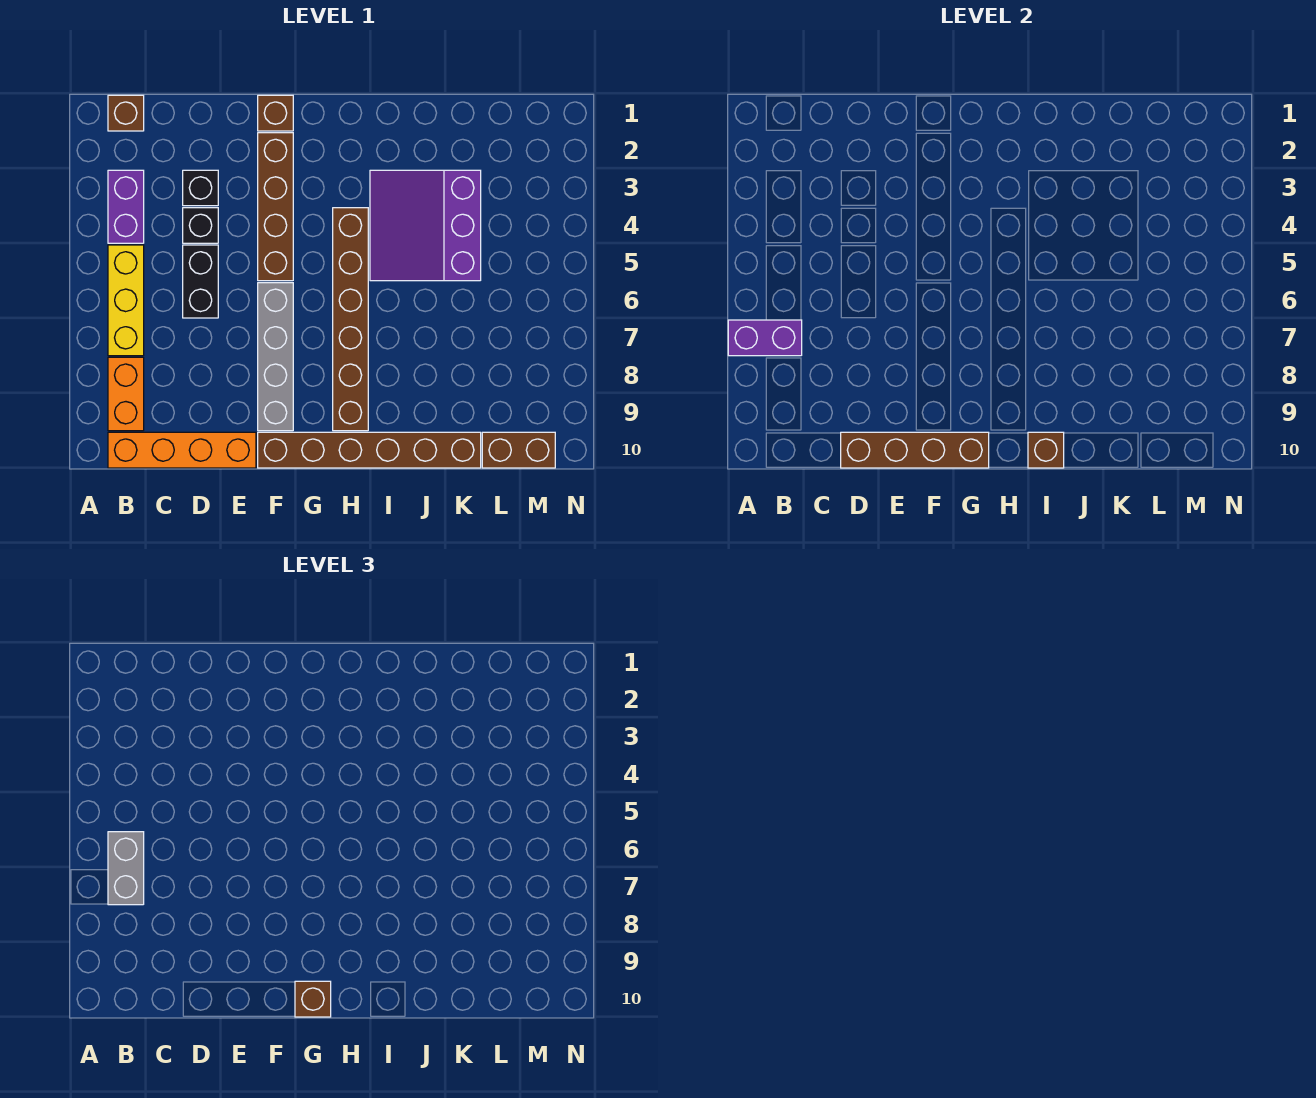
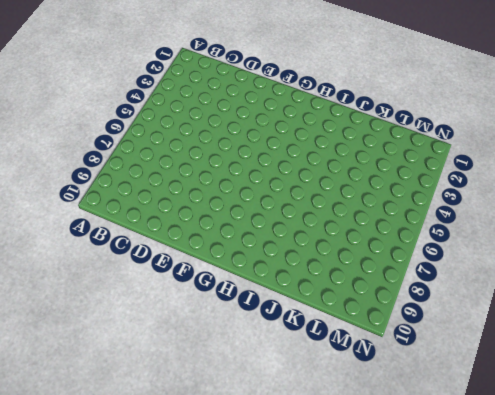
none -> brown brick B1 level 1
none -> purple brick B3:B4 level 1
none -> yellow brick B5:B7 level 1

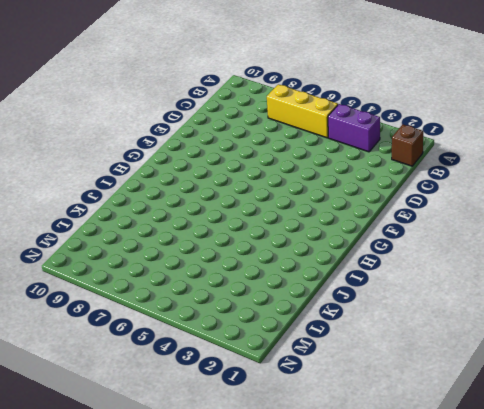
none -> orange brick B8:B9 level 1
none -> orange brick B10:E10 level 1
none -> black brick D3 level 1

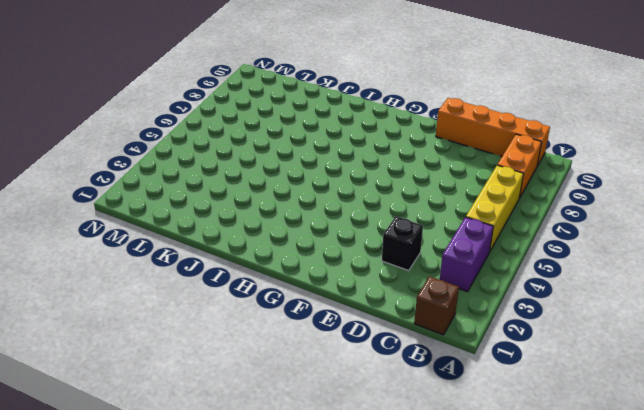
none -> black brick D4 level 1
none -> black brick D5:D6 level 1
none -> brown brick F1 level 1

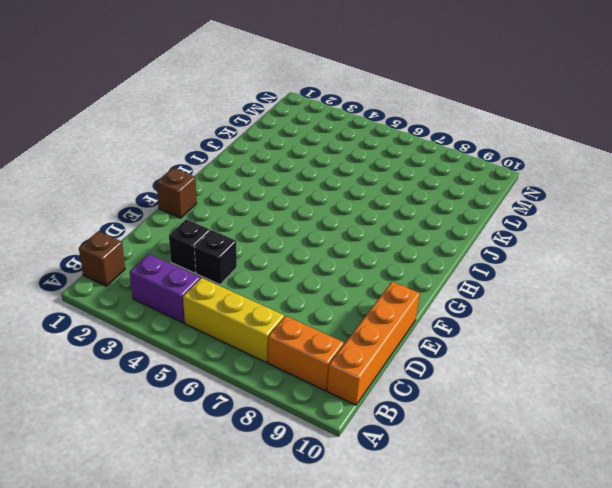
none -> black brick D5:D6 level 1
none -> brown brick F2:F5 level 1
none -> grey brick F6:F9 level 1

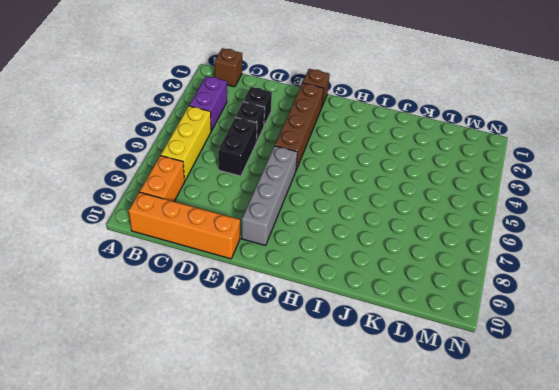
none -> brown brick F10:K10 level 1
none -> brown brick H4:H9 level 1
none -> purple slope I3:K5 level 1 top K

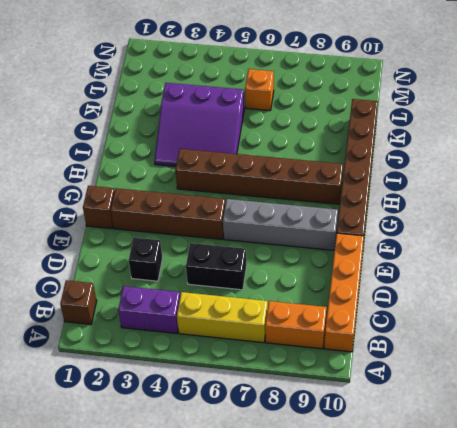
orange brick L6 level 1 -> none
none -> black brick D4 level 1
none -> brown brick L10:M10 level 1
none -> purple brick A7:B7 level 2

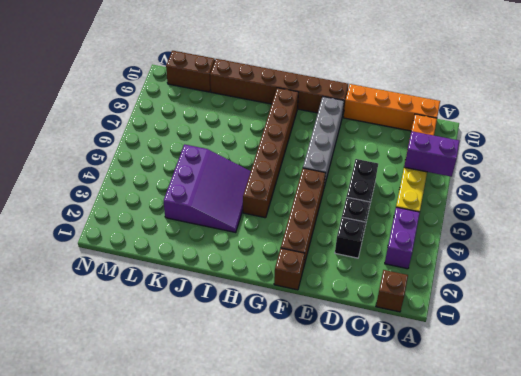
none -> brown brick D10:G10 level 2
none -> brown brick I10 level 2
none -> grey brick B6:B7 level 3

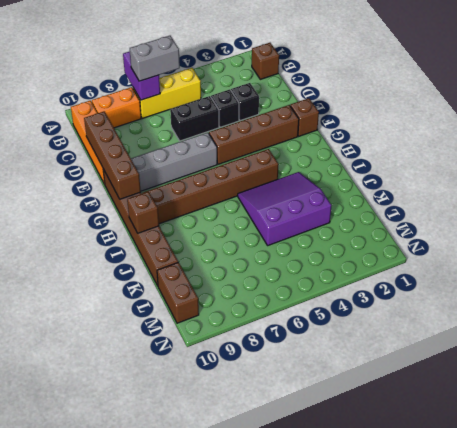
none -> purple brick B3:B4 level 1
none -> brown brick G10 level 3

